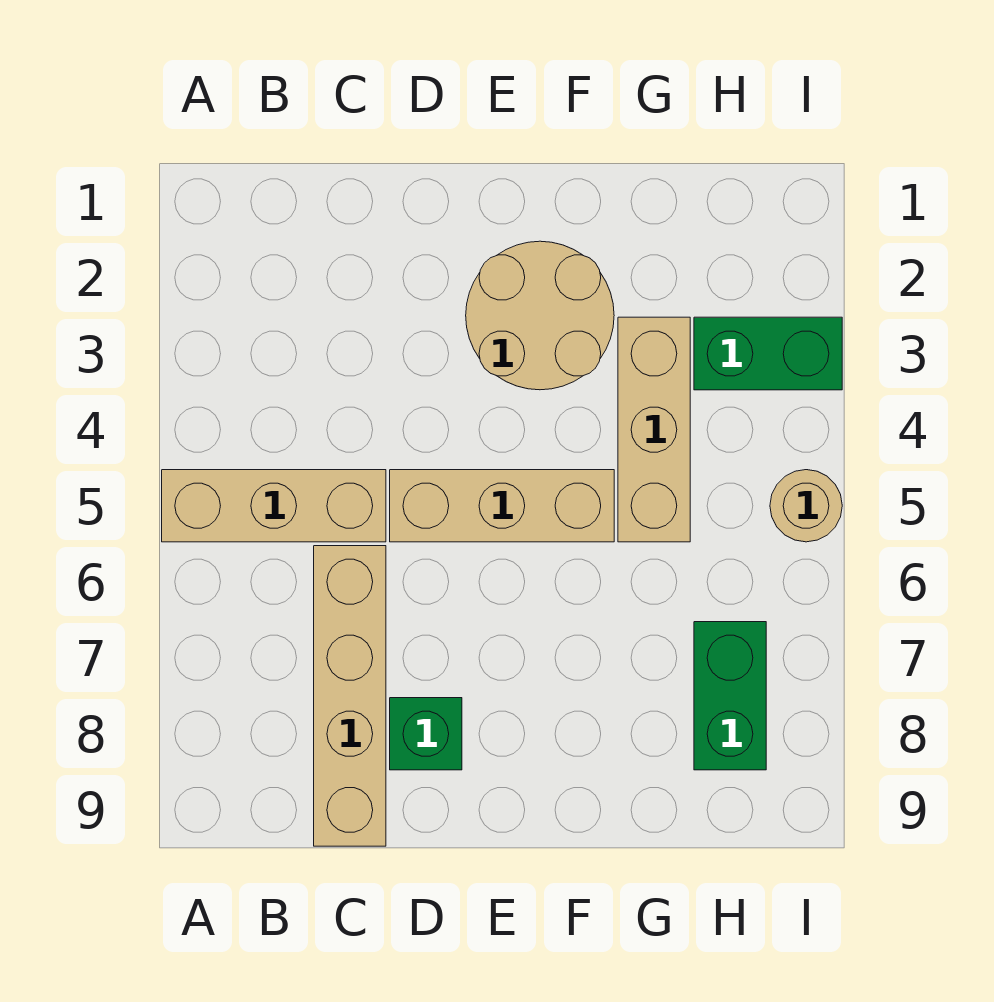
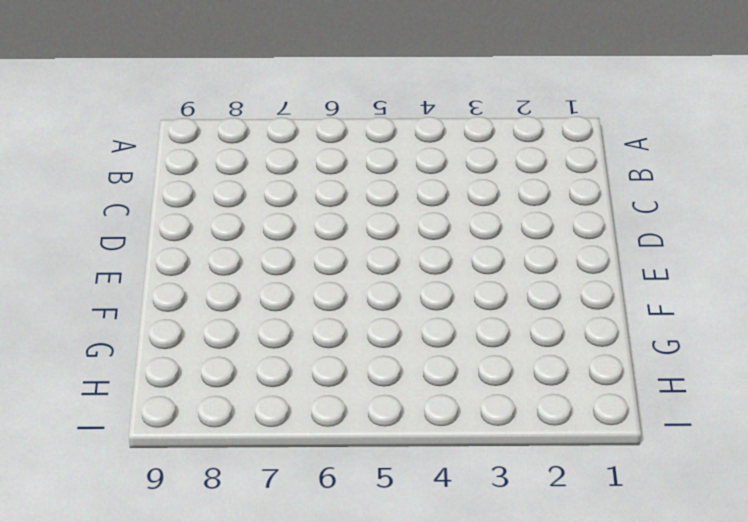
none -> tan brick A5:C5 level 1
none -> tan brick C6:C9 level 1

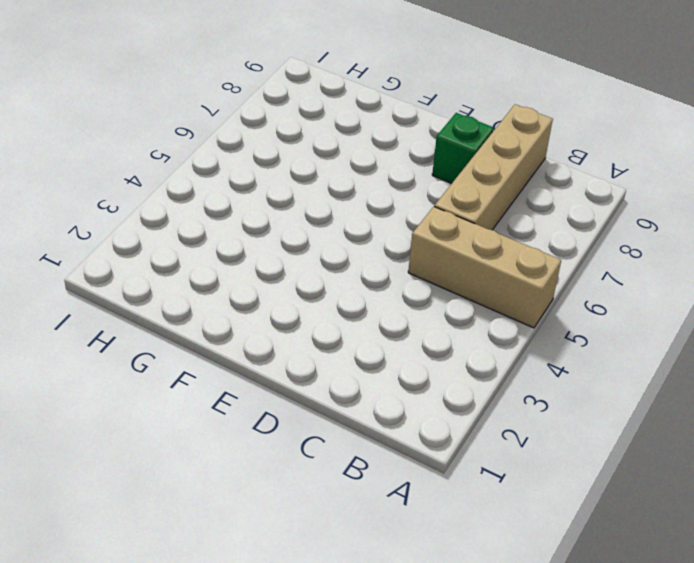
none -> tan brick D5:F5 level 1
none -> tan round brick E2:F3 level 1

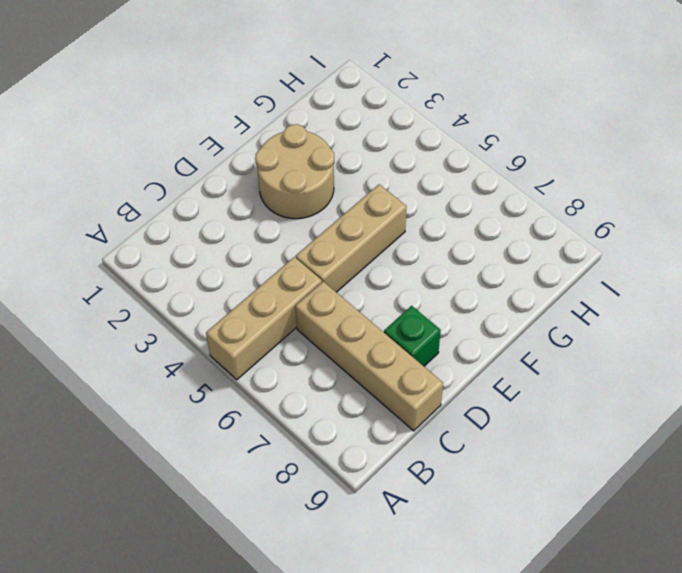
none -> tan brick G3:G5 level 1
none -> green brick H3:I3 level 1

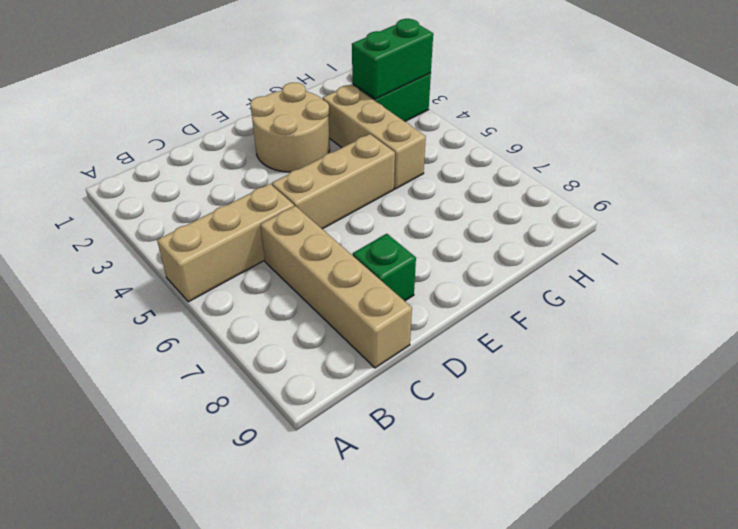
green brick H3:I3 level 2 -> green brick H7:H8 level 1
none -> tan round brick I5 level 1

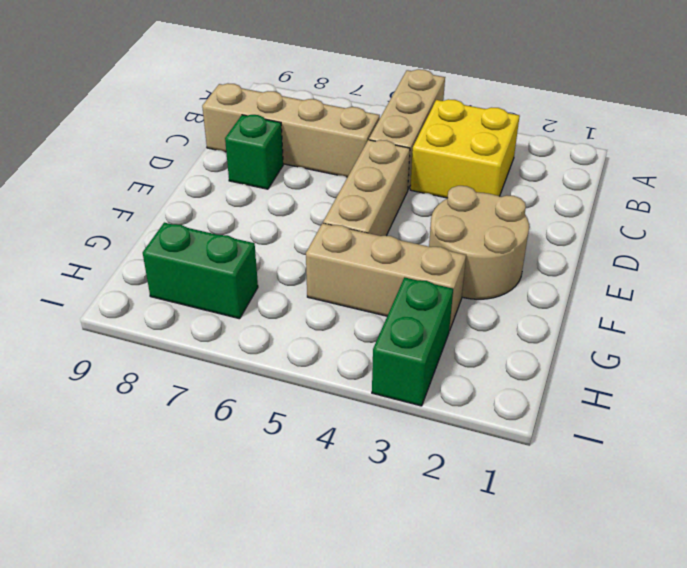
yellow brick B3:C4 level 1 -> none
none -> tan round brick I5 level 1

